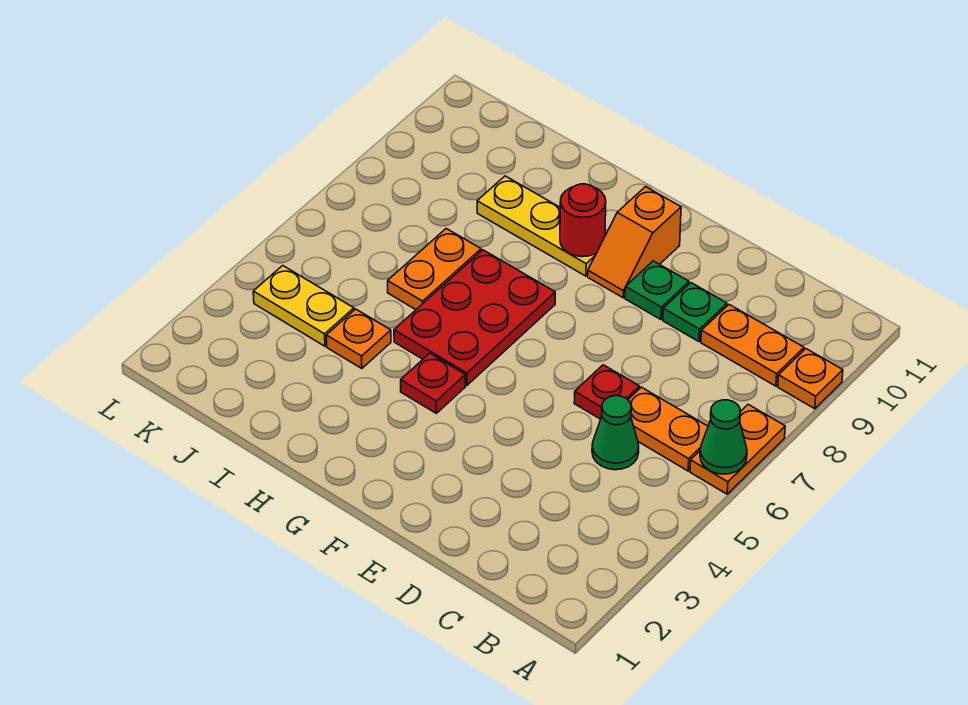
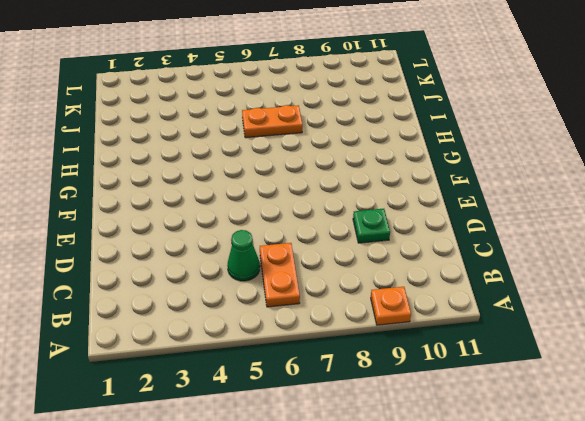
none -> orange plate A6:A7 level 1
none -> orange plate B9:C9 level 1
none -> red plate D6 level 1

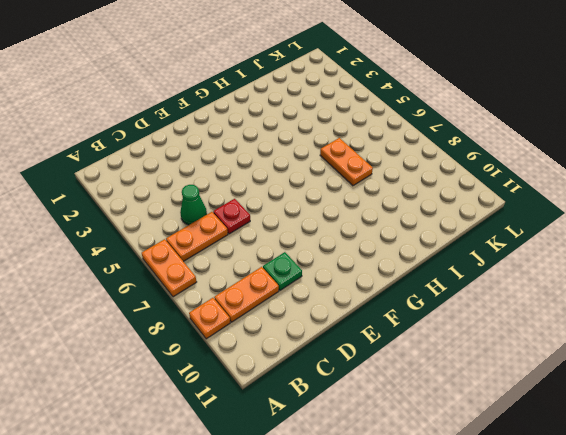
none -> green plate E9 level 1
none -> orange slope F9:F10 level 1 top 10
none -> red plate G4 level 1

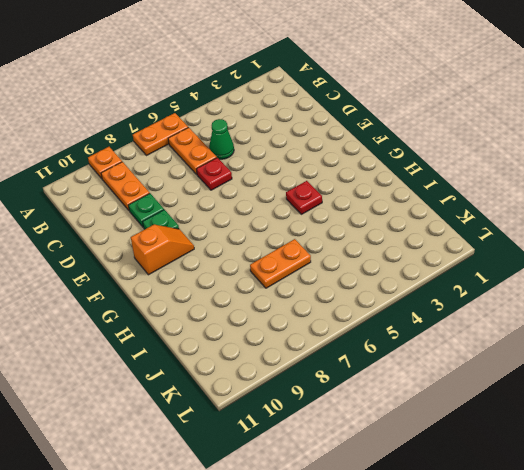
none -> red plate G5:H7 level 1
none -> yellow plate G9:I9 level 1
none -> orange plate I4 level 1

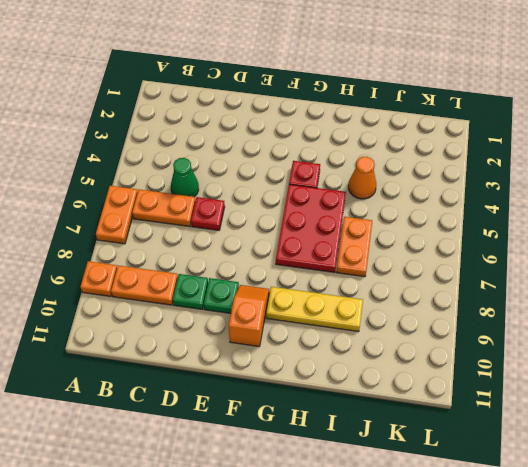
orange cone I4 level 1 -> orange plate I4 level 1
none -> yellow plate J4:K4 level 1
none -> green cone A6 level 2
none -> red round brick G9 level 2

